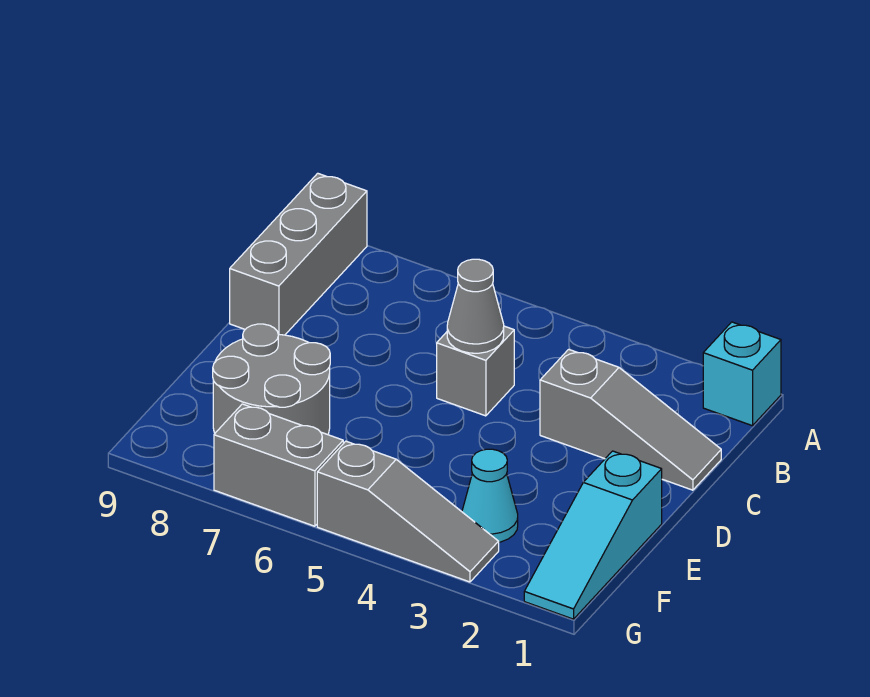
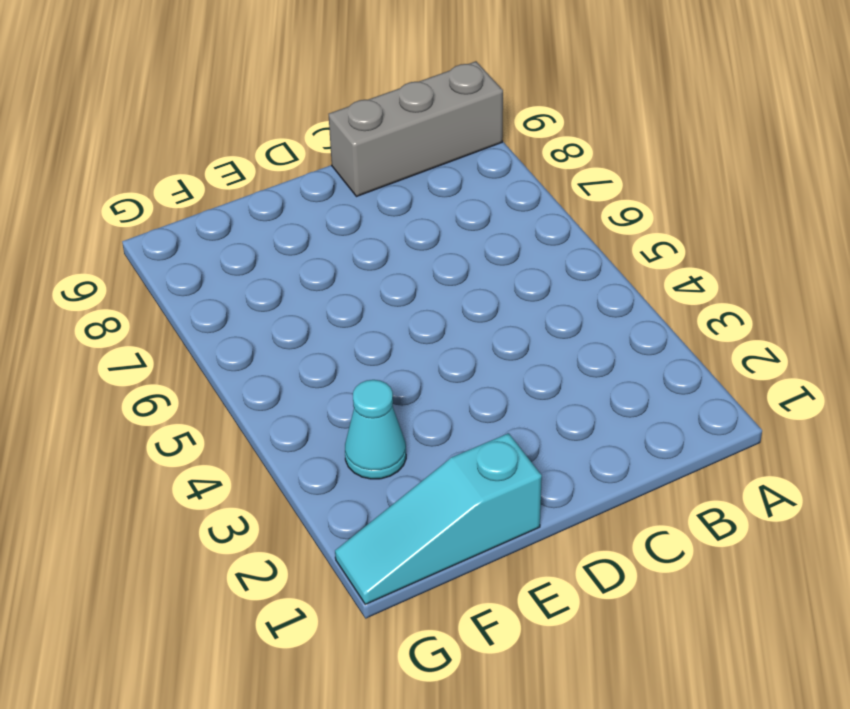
none -> cyan brick A1 level 1
none -> grey slope C1:C3 level 1 top 3

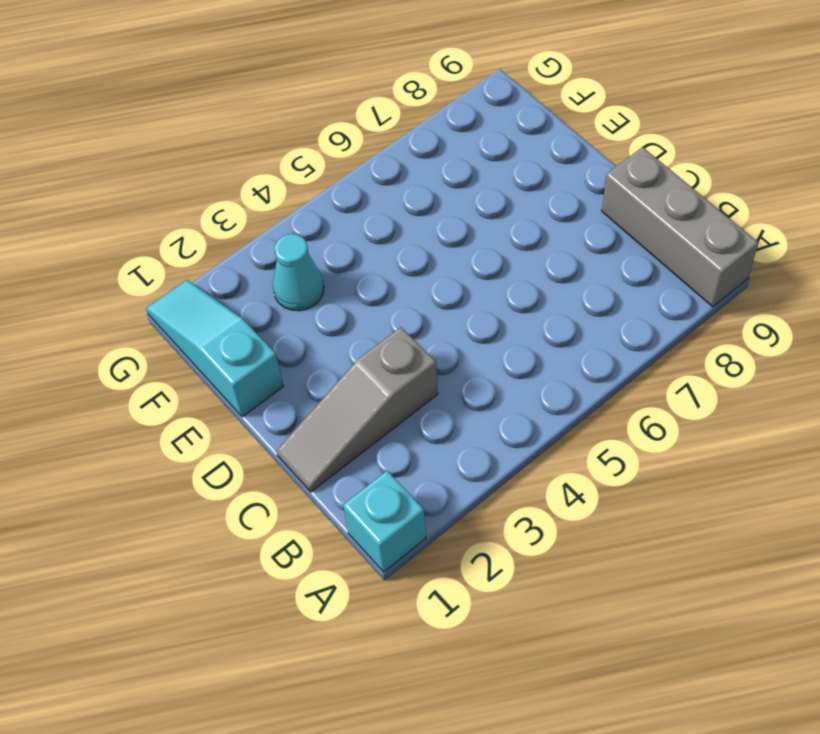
none -> grey brick C5 level 1
none -> grey round brick E7:F8 level 1

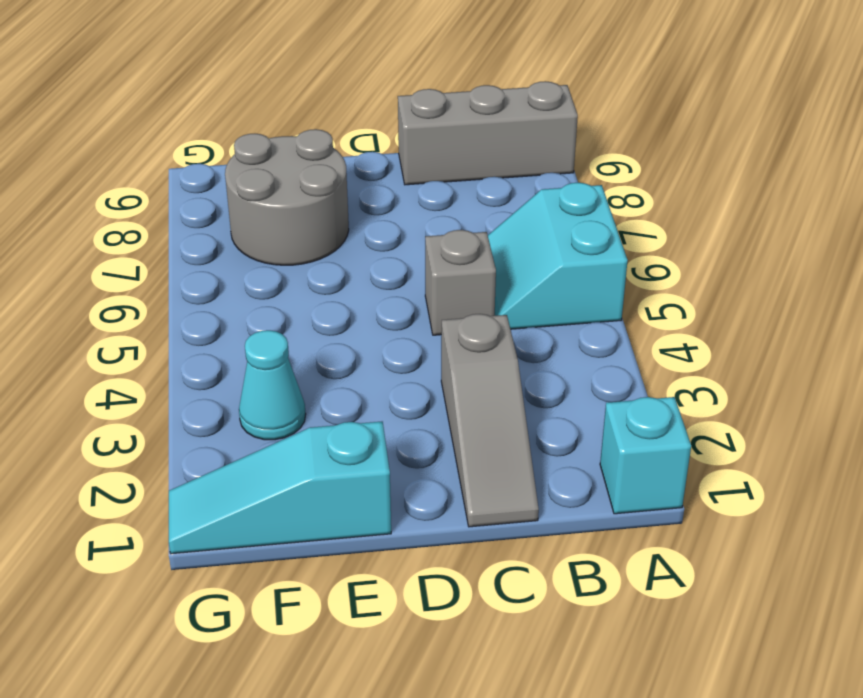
cyan slope A5:B6 level 1 top A -> none
none -> grey slope G3:G5 level 1 top 5
none -> grey brick G6:G7 level 1

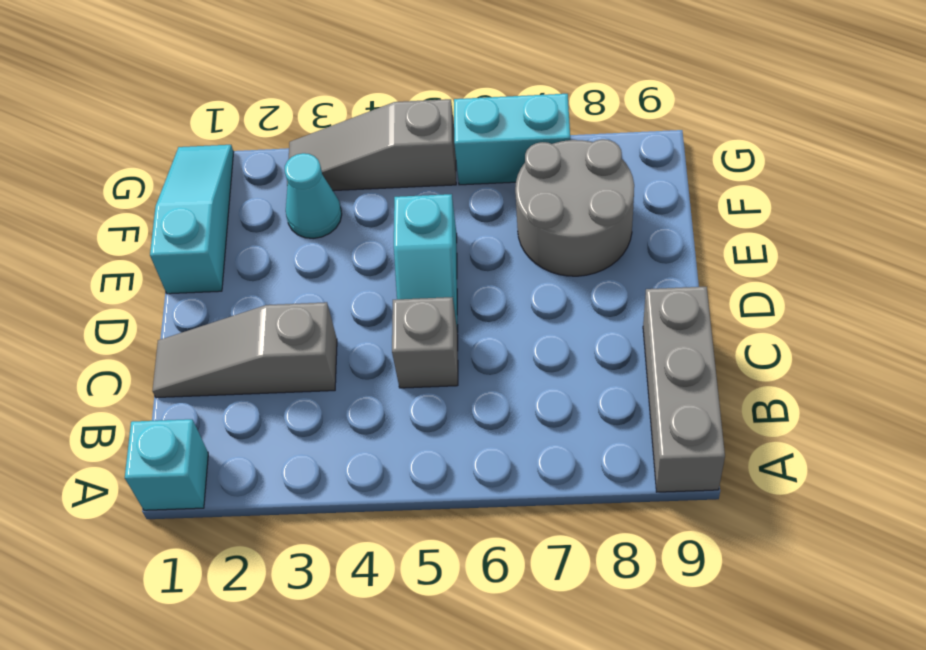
cyan slope D5:E5 level 1 top E -> none
cyan brick G6:G7 level 1 -> grey brick G6:G7 level 1
none -> grey cone C5 level 2

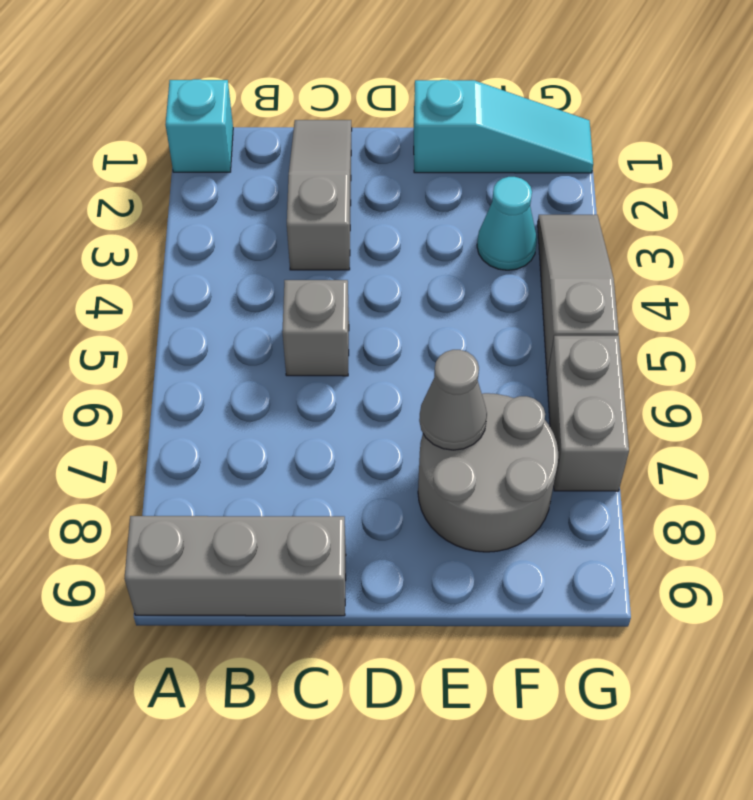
grey cone E7 level 2 -> grey cone C5 level 2

